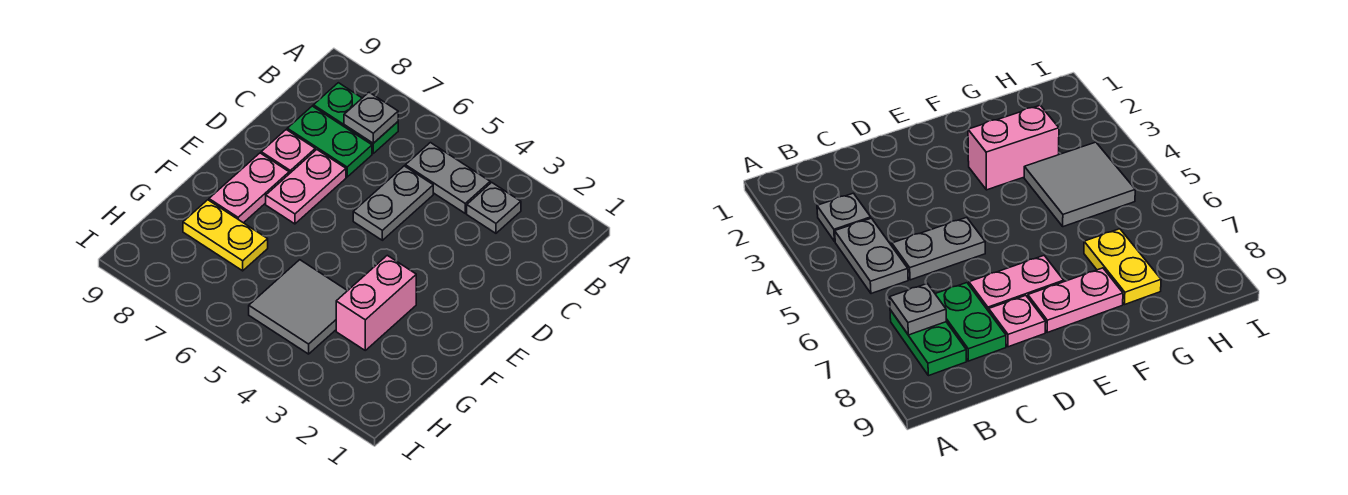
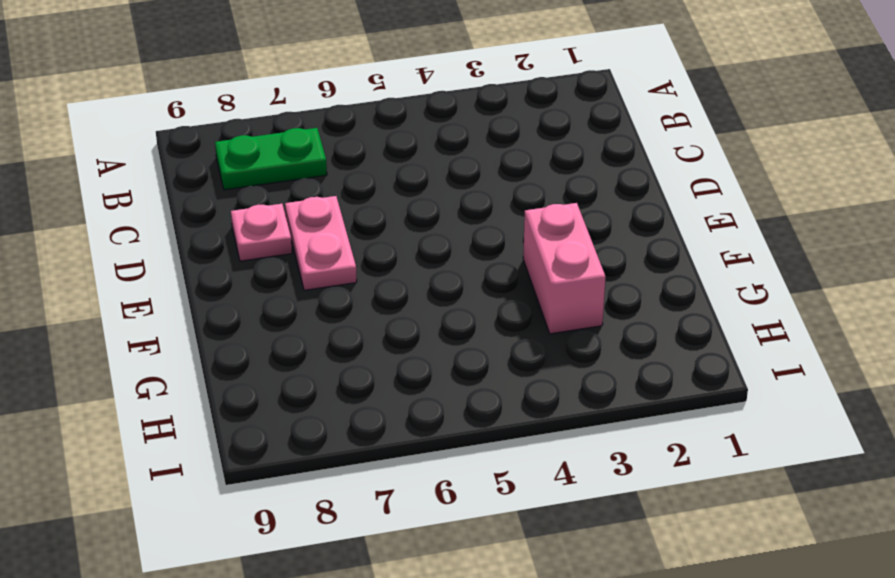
none -> grey plate B3 level 1
none -> grey plate B4:B5 level 1
none -> grey plate C5:D5 level 1

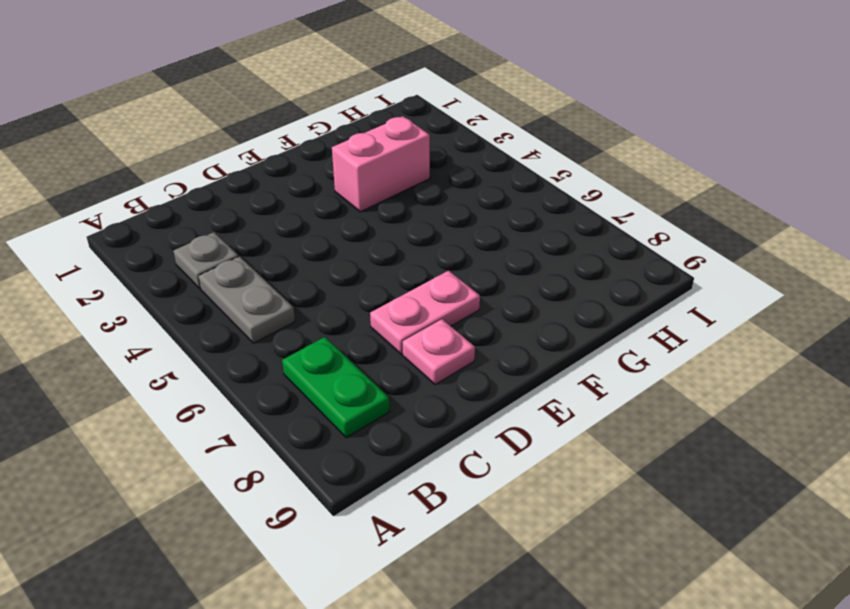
none -> grey plate C5:D5 level 1
none -> green plate C7:C8 level 1
none -> pink plate E8:F8 level 1

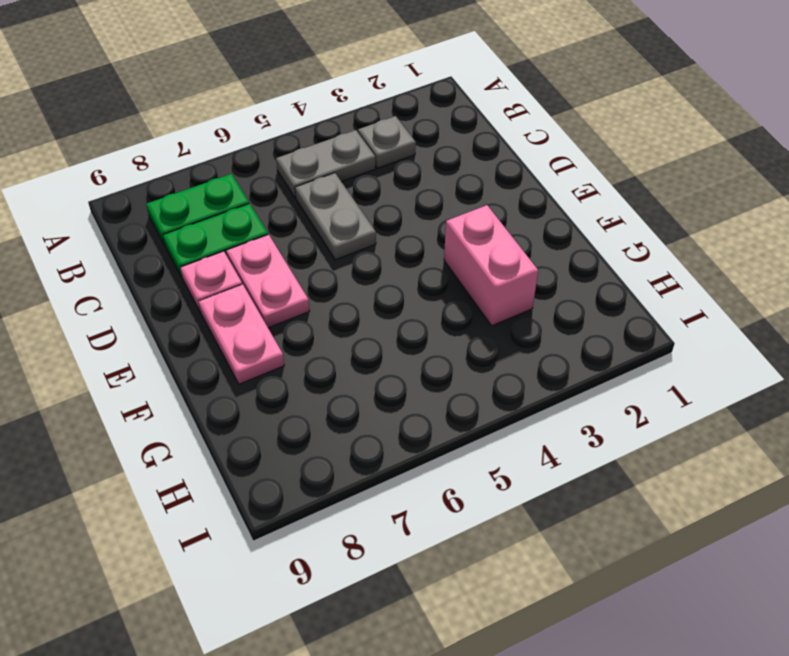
none -> grey tile G4:H5 level 1
none -> yellow plate G7:G8 level 1
none -> grey plate B7 level 2

